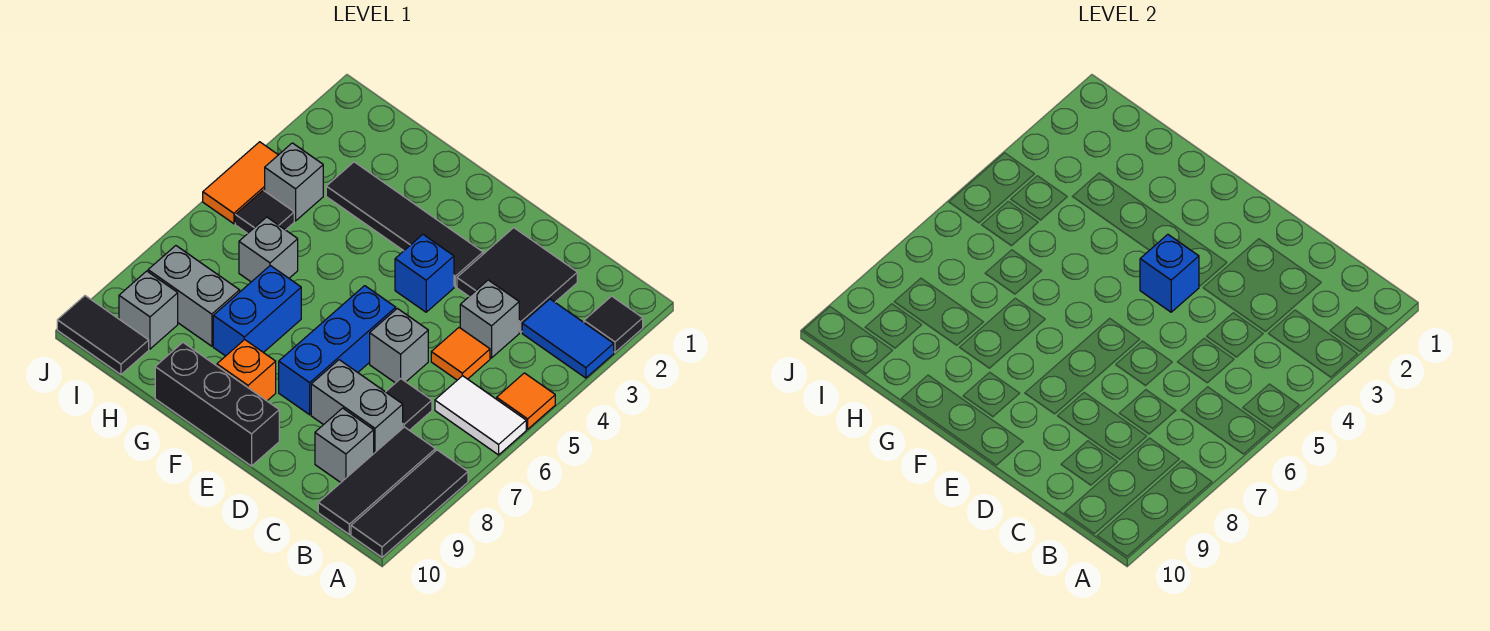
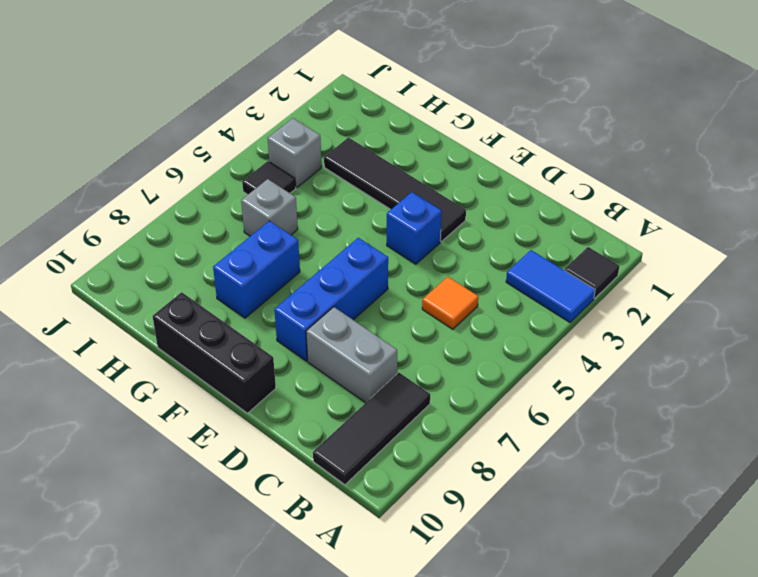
none -> orange tile A5 level 1
none -> white tile A6:B6 level 1
none -> black tile A8:A10 level 1

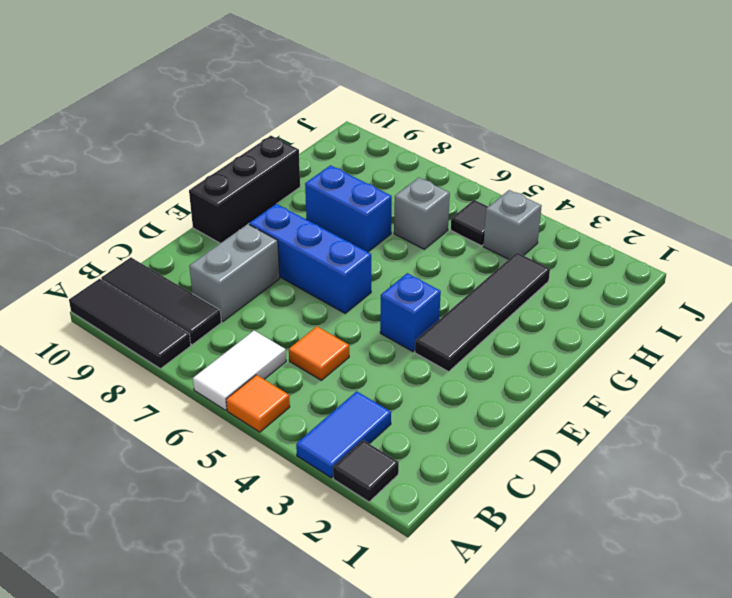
none -> black tile C2:D3 level 1
none -> grey brick C4 level 1
none -> black tile C7 level 1

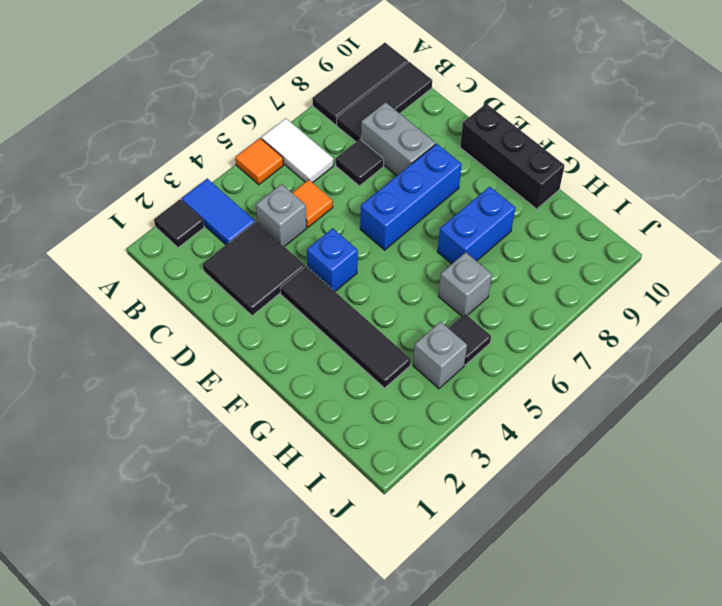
none -> grey brick C9 level 1
none -> grey brick D6 level 1
none -> orange brick F9 level 1

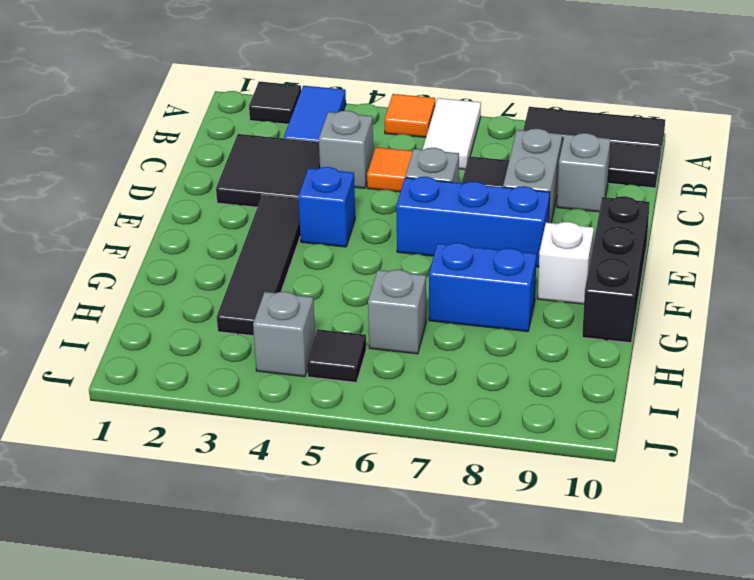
white brick F9 level 1 -> orange brick F9 level 1
none -> grey brick H8:I8 level 1
none -> grey brick I9 level 1
none -> black tile I10:J10 level 1

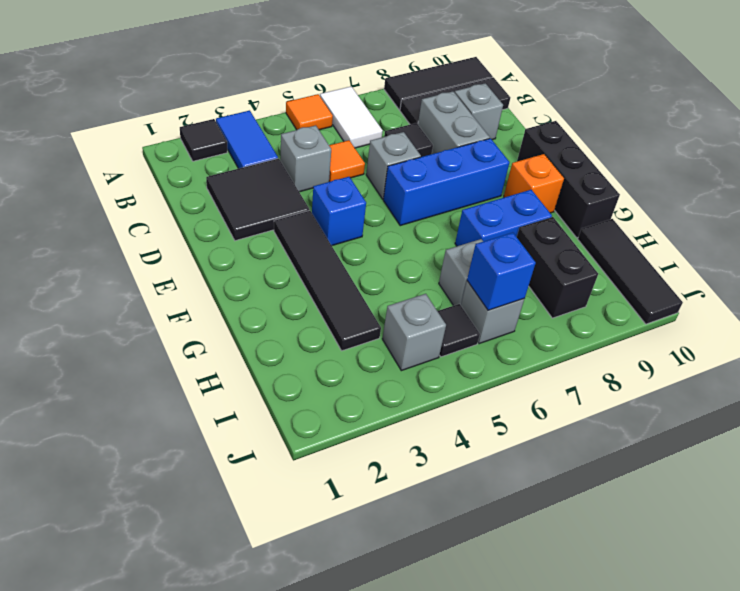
black brick H8:I8 level 1 -> grey brick H8:I8 level 1
black tile H10:J10 level 1 -> black tile I10:J10 level 1
grey brick I6 level 1 -> grey brick I9 level 1
blue brick I6 level 2 -> blue brick E4 level 2
none -> orange tile J4:J5 level 1

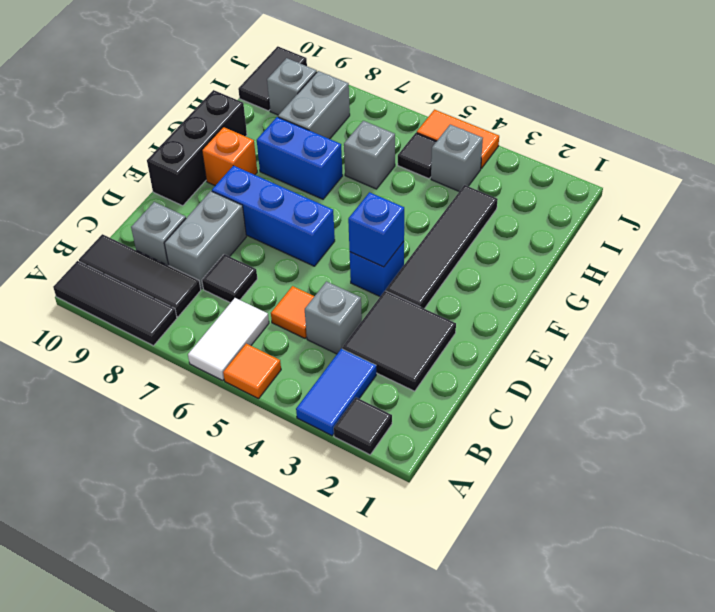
none -> grey brick D6 level 1

